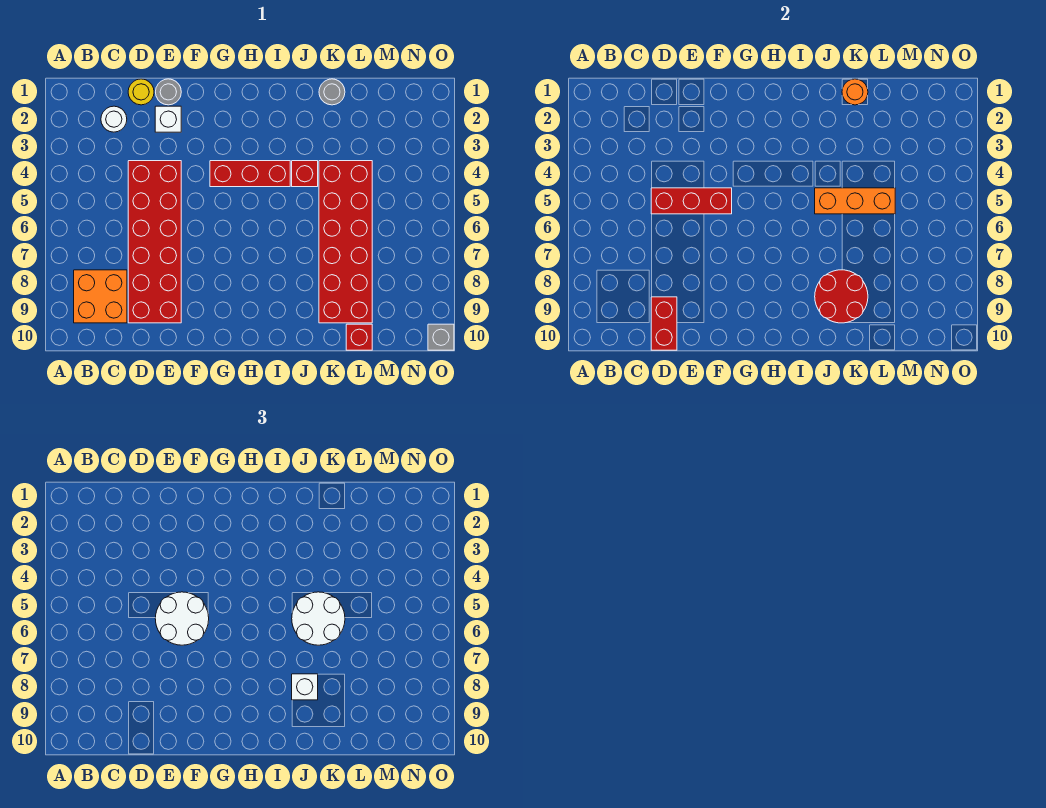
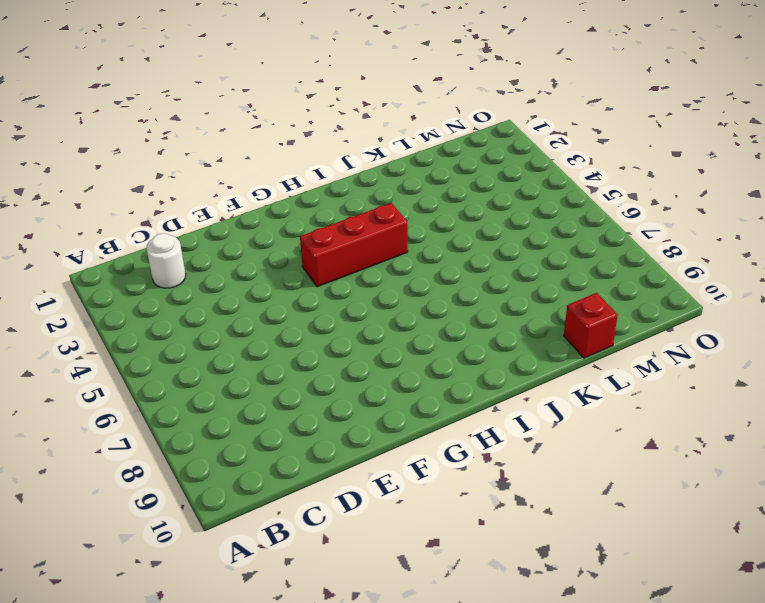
none -> orange brick B8:C9 level 1
none -> yellow round brick D1 level 1
none -> red brick D4:E9 level 1

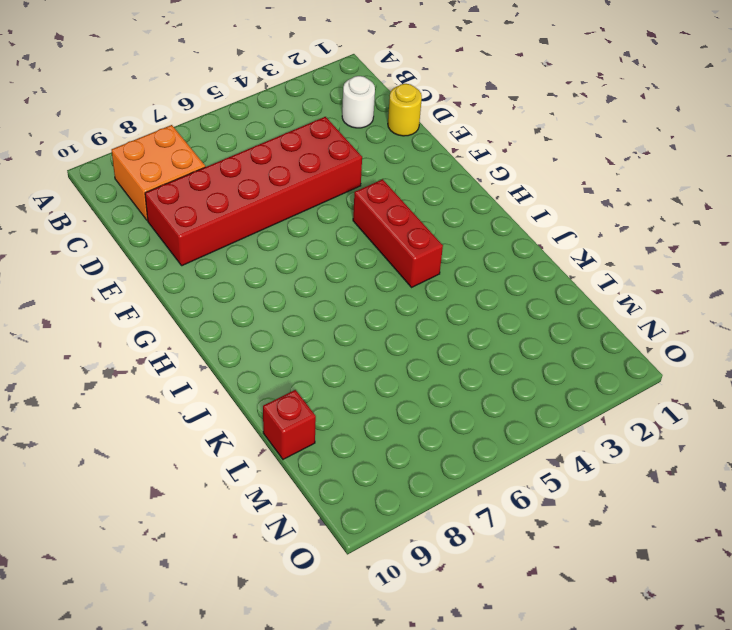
none -> grey round brick E1 level 1
none -> white brick E2 level 1
none -> red brick J4 level 1

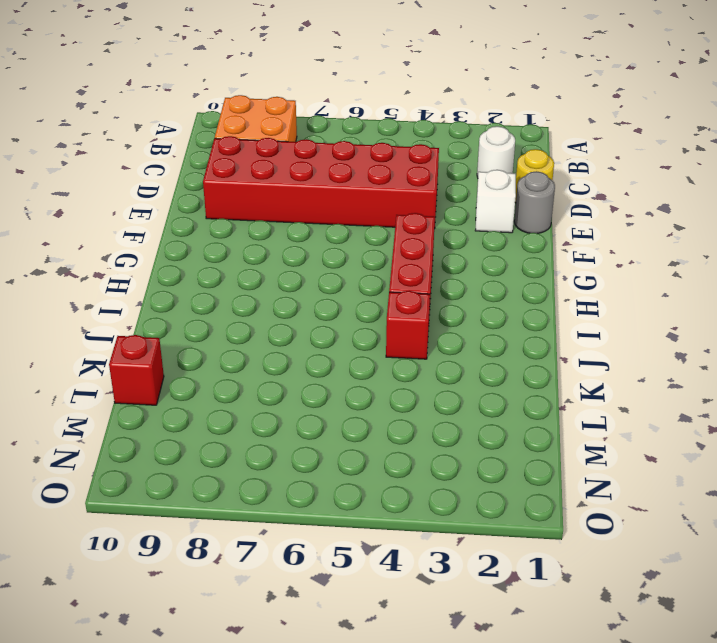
none -> grey round brick K1 level 1
none -> red brick K4:L9 level 1
none -> grey brick O10 level 1

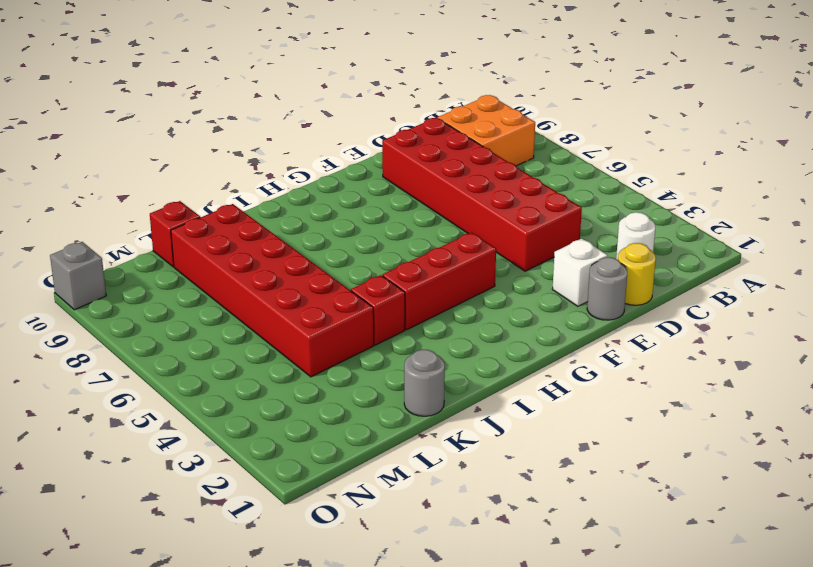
none -> red brick D5:F5 level 2
none -> red brick D9:D10 level 2
none -> orange brick J5:L5 level 2

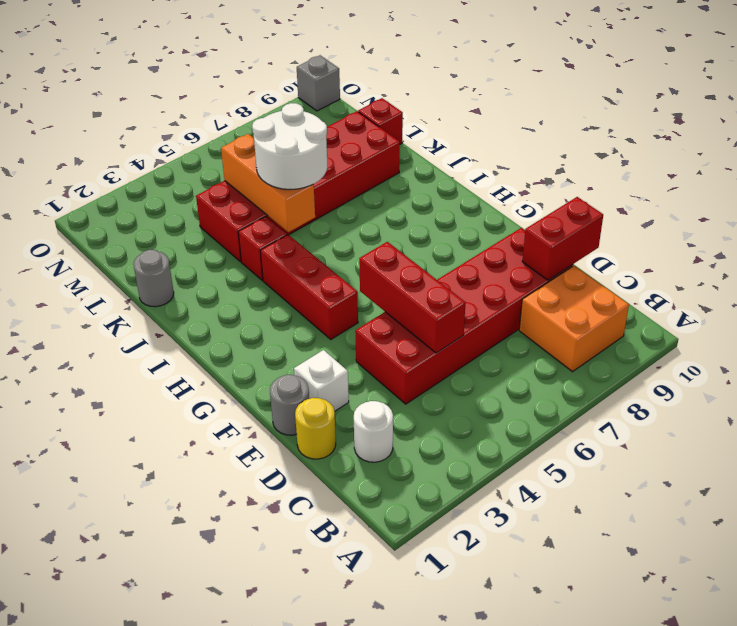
none -> red round brick J8:K9 level 2
none -> orange round brick K1 level 2
none -> white round brick E5:F6 level 3

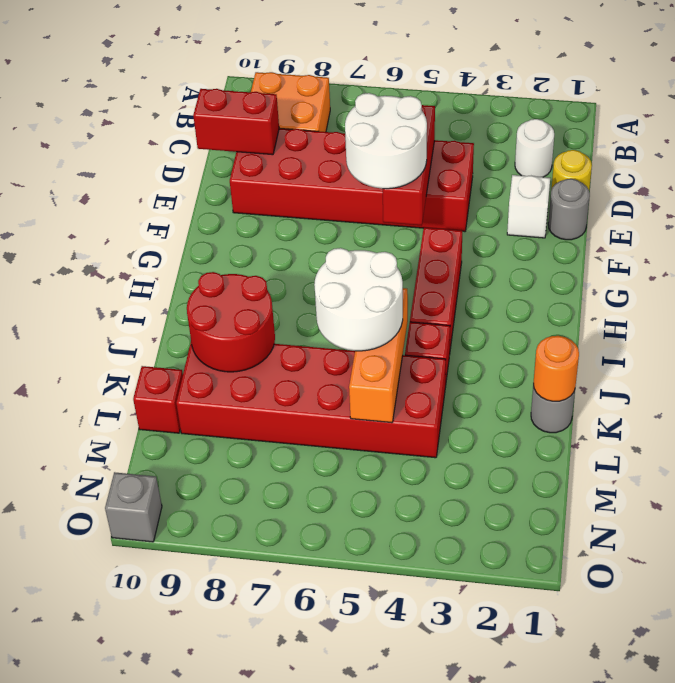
none -> white brick J8 level 3

